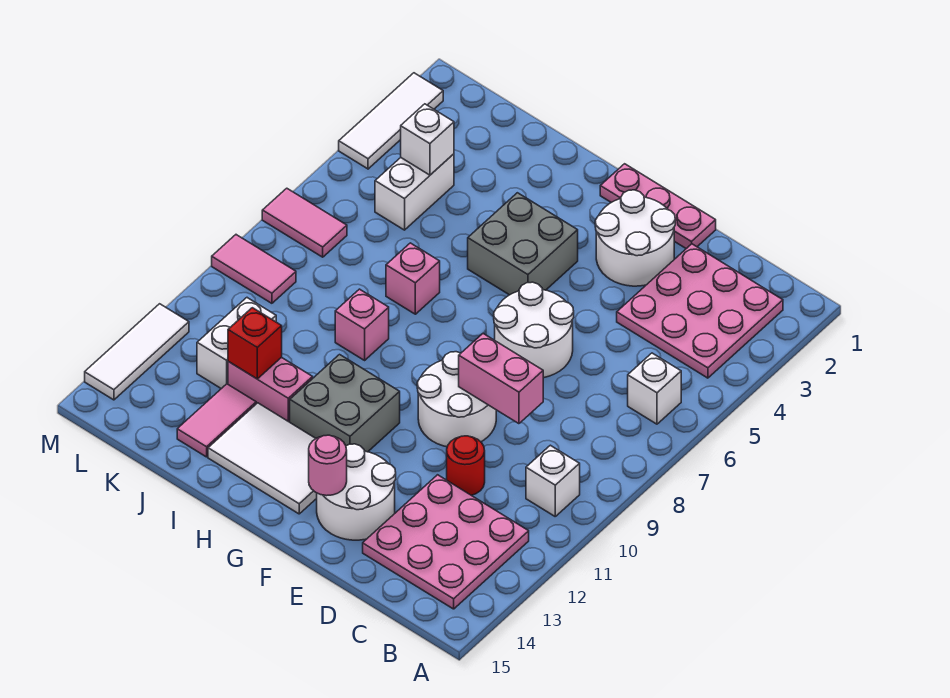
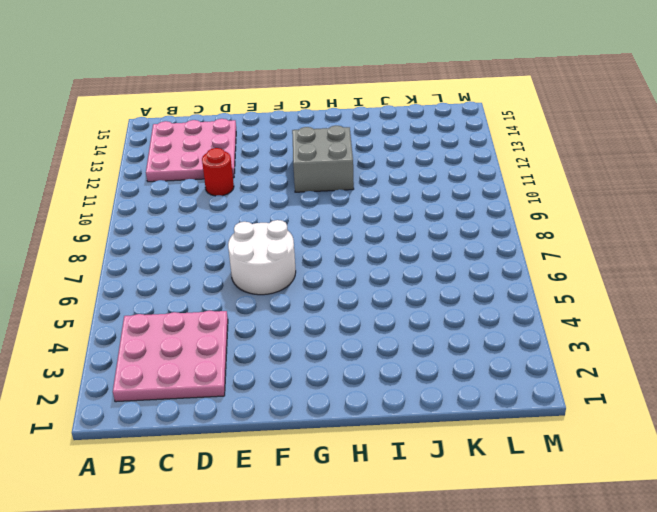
none -> white brick B6 level 1
none -> white brick B10 level 1
none -> pink plate E1:G1 level 1

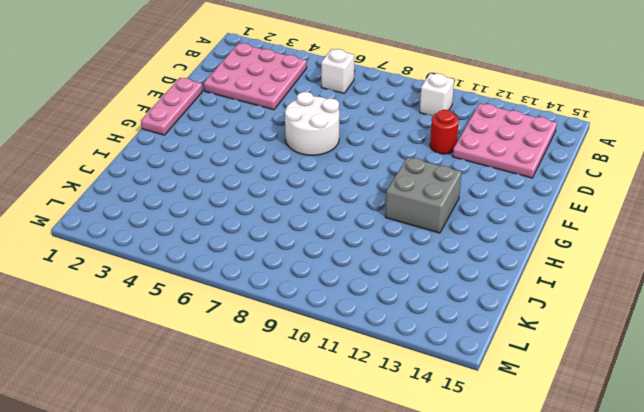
none -> white round brick E2:F3 level 1
none -> white round brick E9:F10 level 1
none -> white round brick E13:F14 level 1

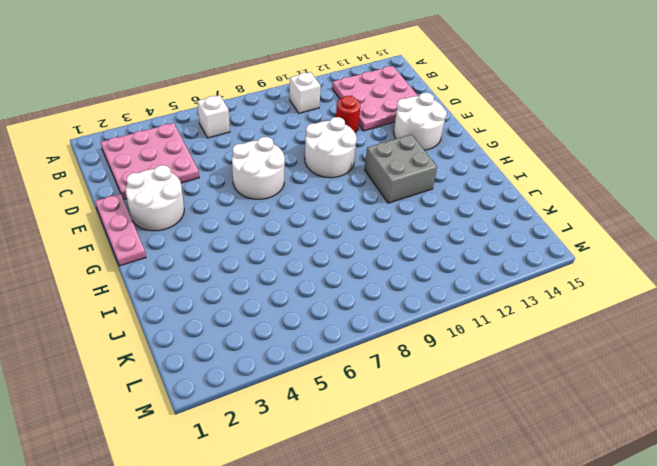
none -> grey brick G4:H5 level 1
none -> white tile G13:I14 level 1
none -> pink brick I7 level 1

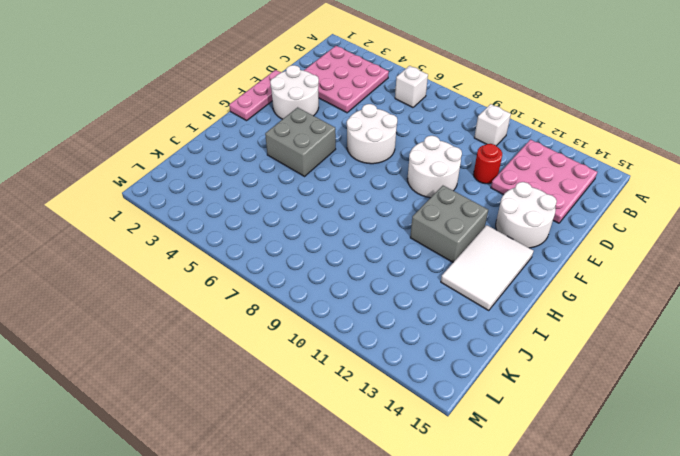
none -> pink brick I7 level 1
none -> pink brick I9 level 1
none -> pink brick I12:J12 level 1

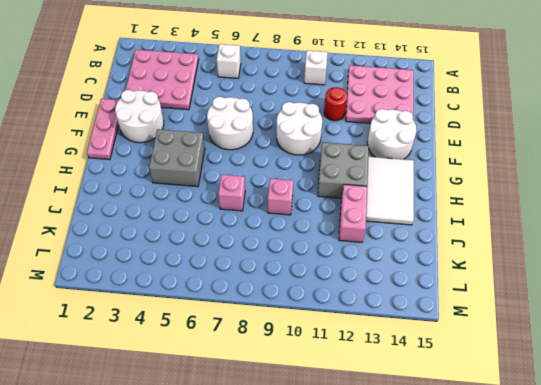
none -> pink tile J13:J14 level 1
none -> white brick K4:K5 level 1
none -> white brick K11:K12 level 1

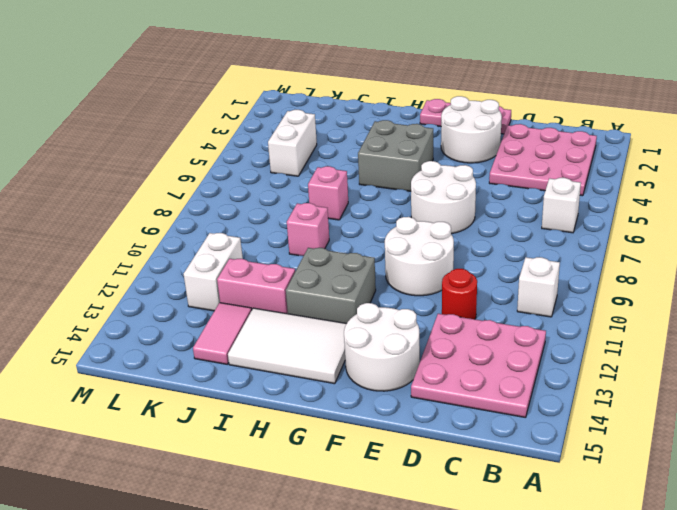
none -> pink tile L7:M7 level 1
none -> pink tile L9:M9 level 1
none -> white tile M2:M4 level 1

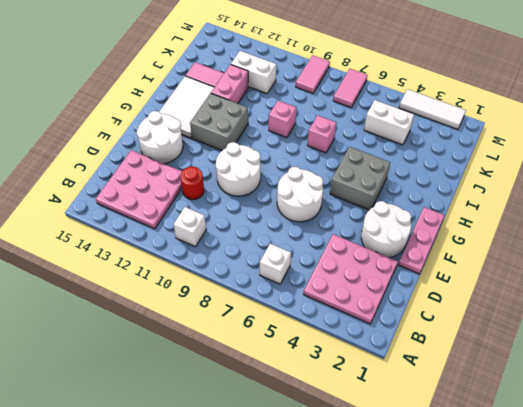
none -> white tile M12:M14 level 1
none -> pink brick D9:E9 level 2
none -> pink round brick F14 level 2

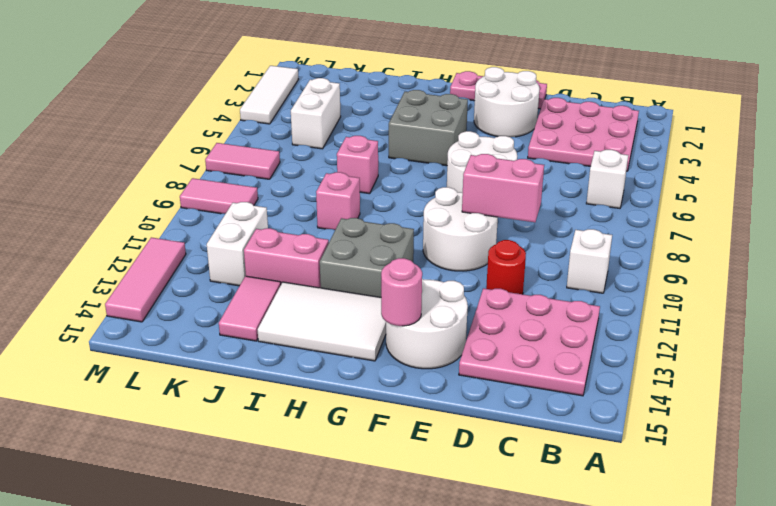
pink tile M12:M14 level 1 -> white tile M12:M14 level 1
none -> red brick J12 level 2
none -> white brick K4 level 2

